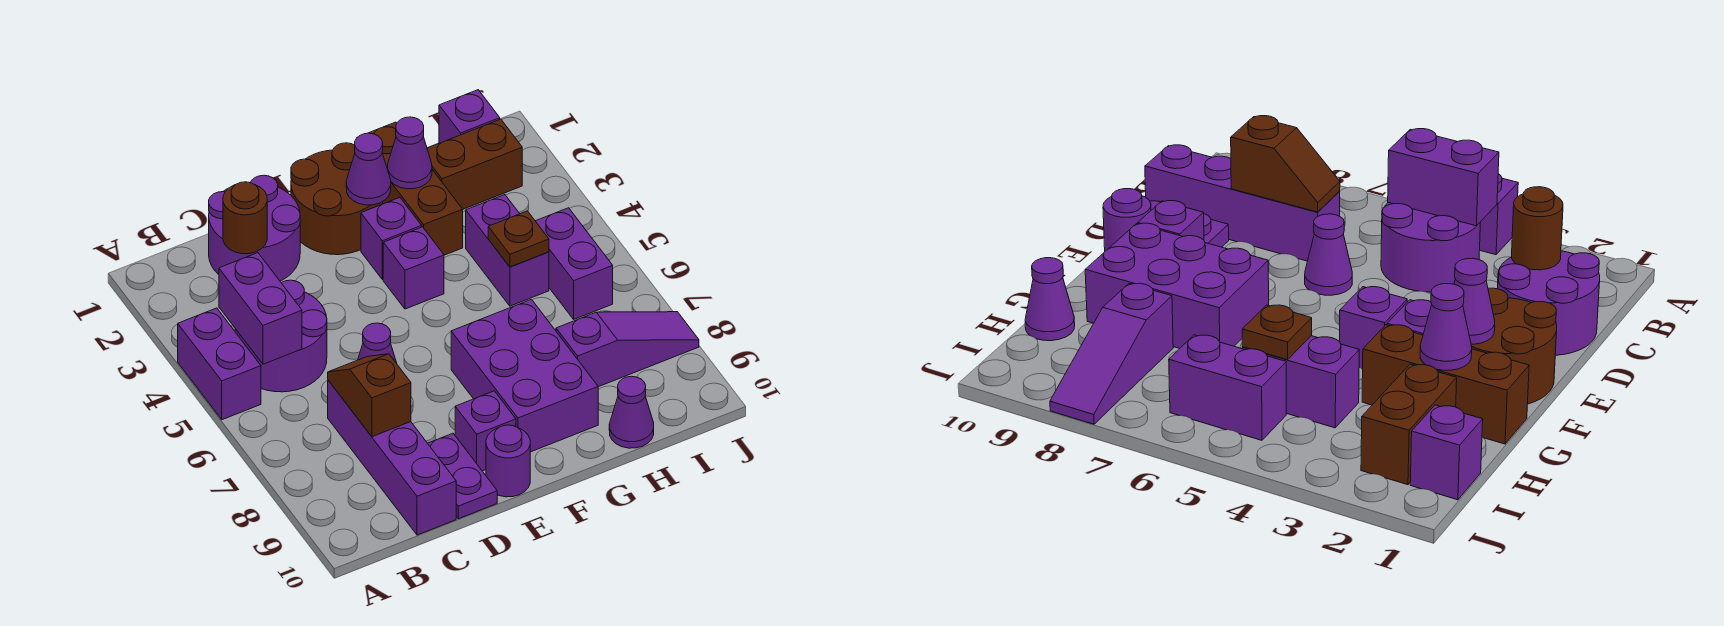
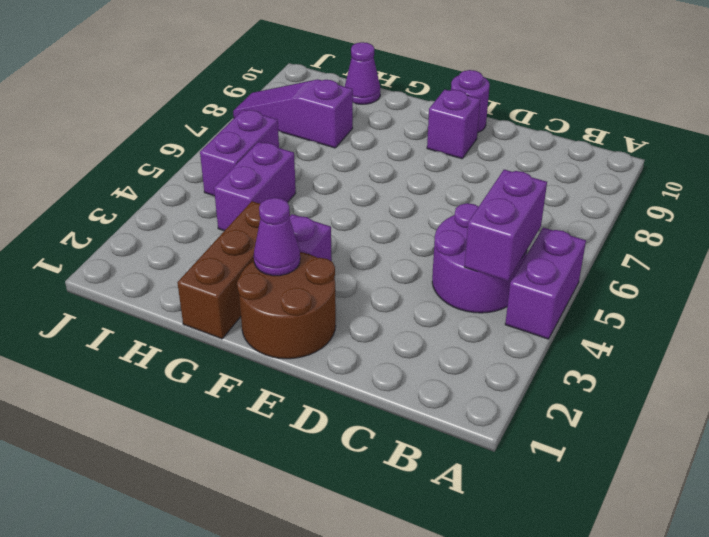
none -> purple round brick C1:D2 level 1
none -> purple brick C7:C10 level 1
none -> purple cone D6 level 1

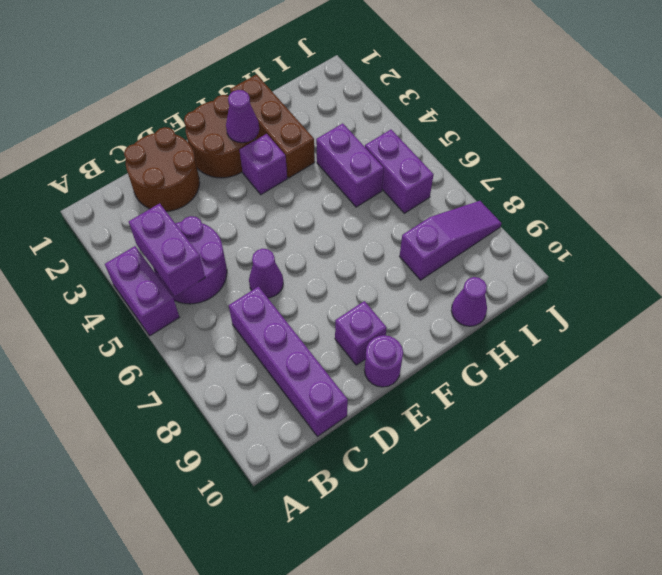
brown round brick C1:D2 level 1 -> purple round brick C1:D2 level 1
none -> purple plate D9:D10 level 1
none -> purple brick F4 level 1
none -> purple brick F7:G9 level 1

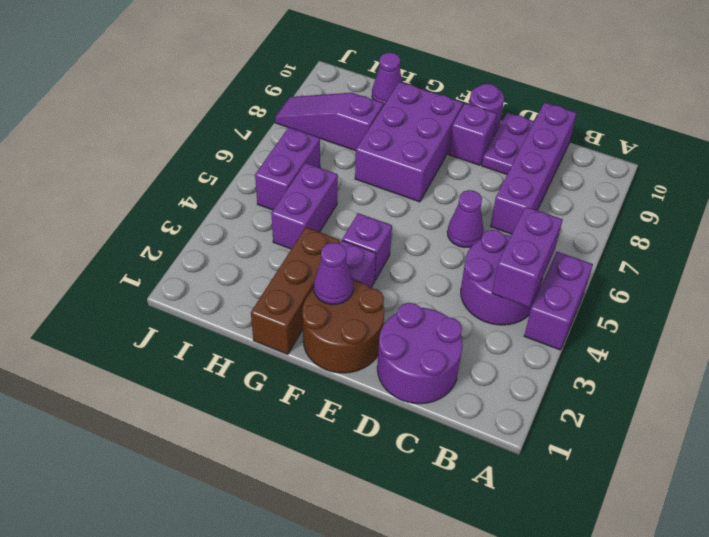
none -> brown brick H2:I2 level 1
none -> purple brick I1 level 1
none -> brown round brick C2 level 2

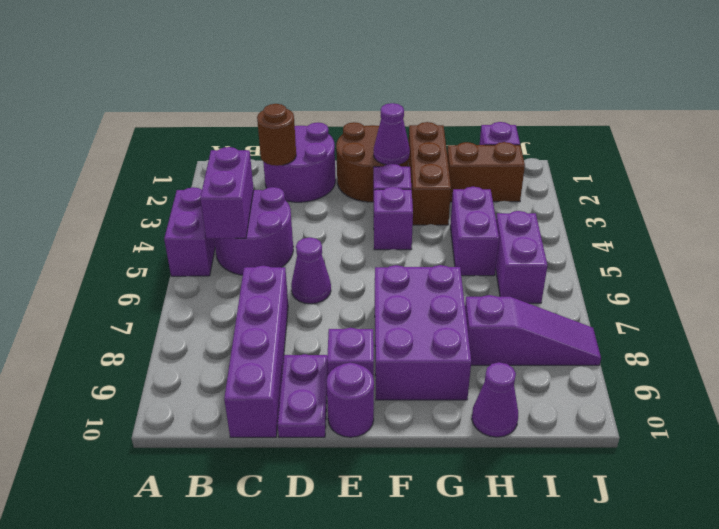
none -> brown slope C7:C8 level 2 top 8
none -> purple cone G2 level 2
none -> brown plate H5 level 2

